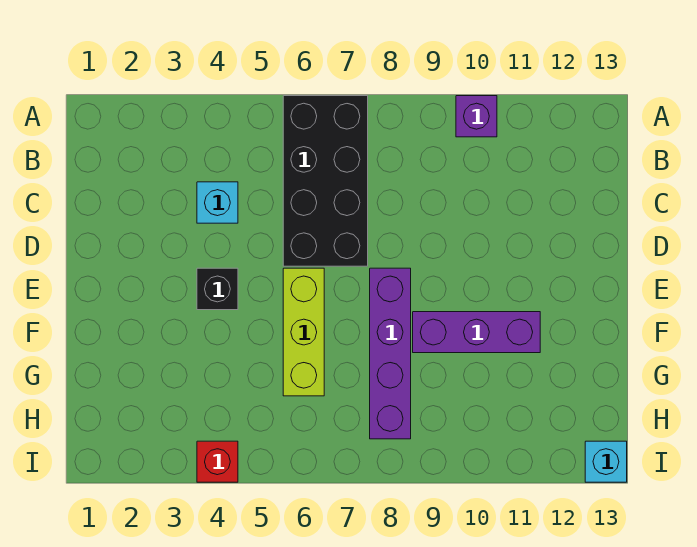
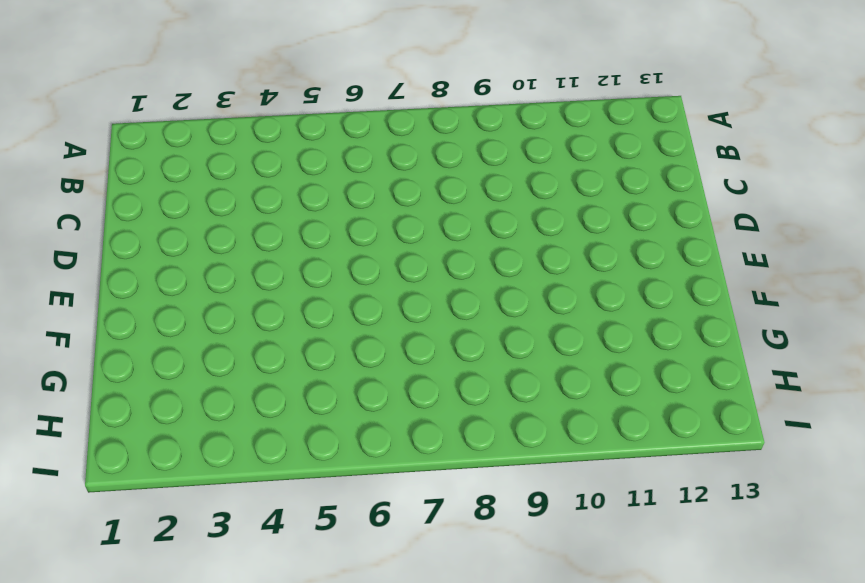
none -> black brick A6:D7 level 1
none -> purple brick A10 level 1

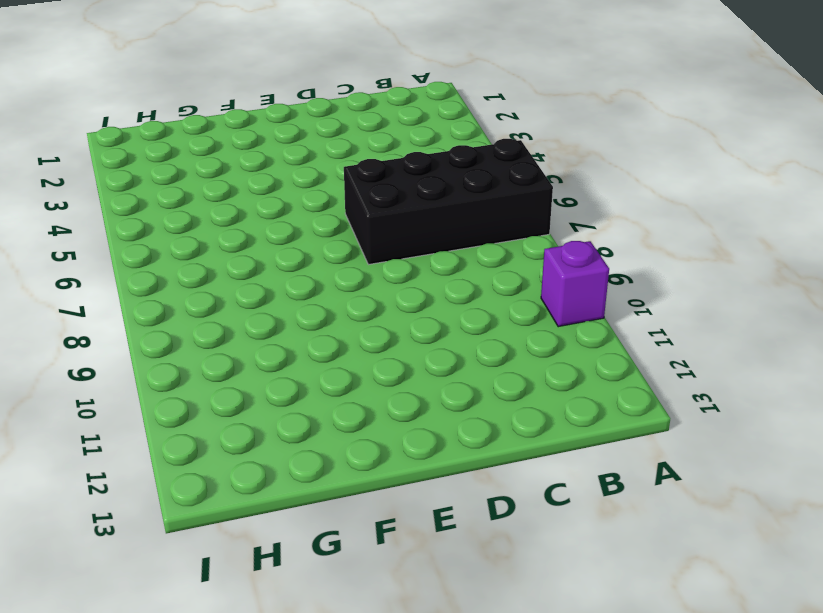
none -> cyan brick C4 level 1
none -> black brick E4 level 1

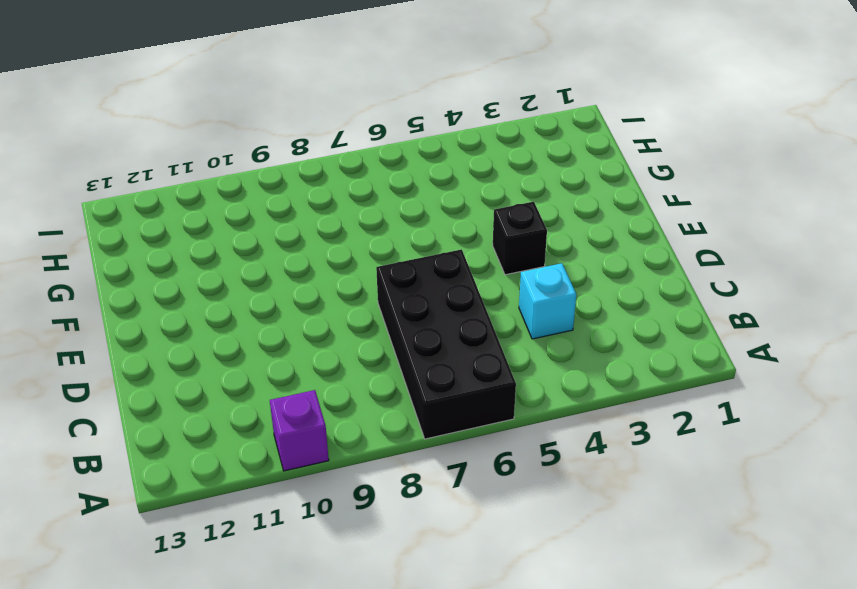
none -> lime brick E6:G6 level 1
none -> purple brick E8:H8 level 1

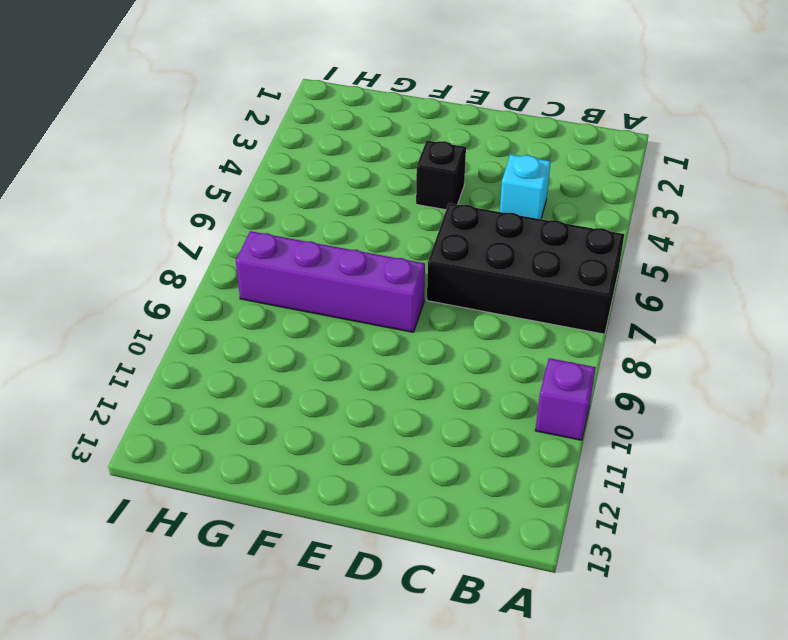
none -> lime brick E6:G6 level 1
none -> purple brick F9:F11 level 1

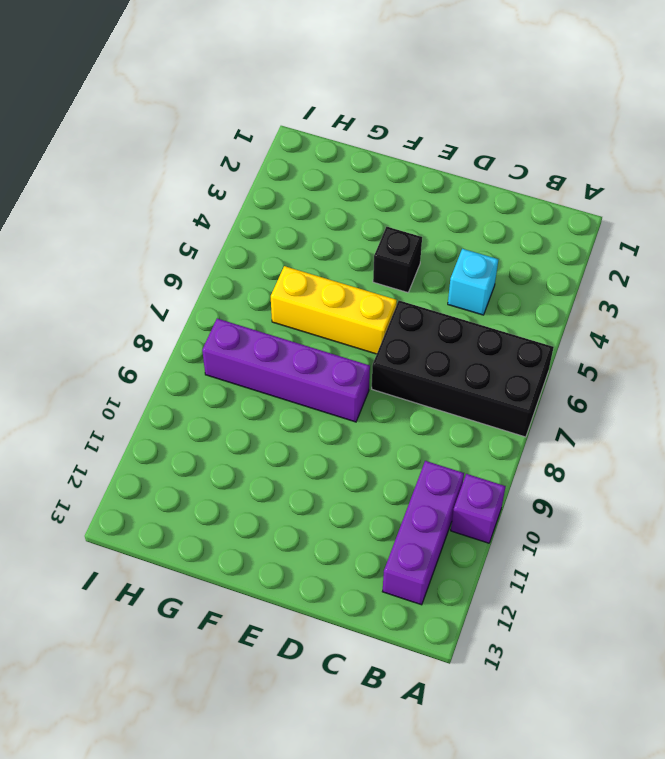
purple brick B10:B12 level 1 -> purple brick F9:F11 level 1
yellow brick E6:G6 level 1 -> lime brick E6:G6 level 1
none -> red brick I4 level 1
none -> cyan brick I13 level 1

